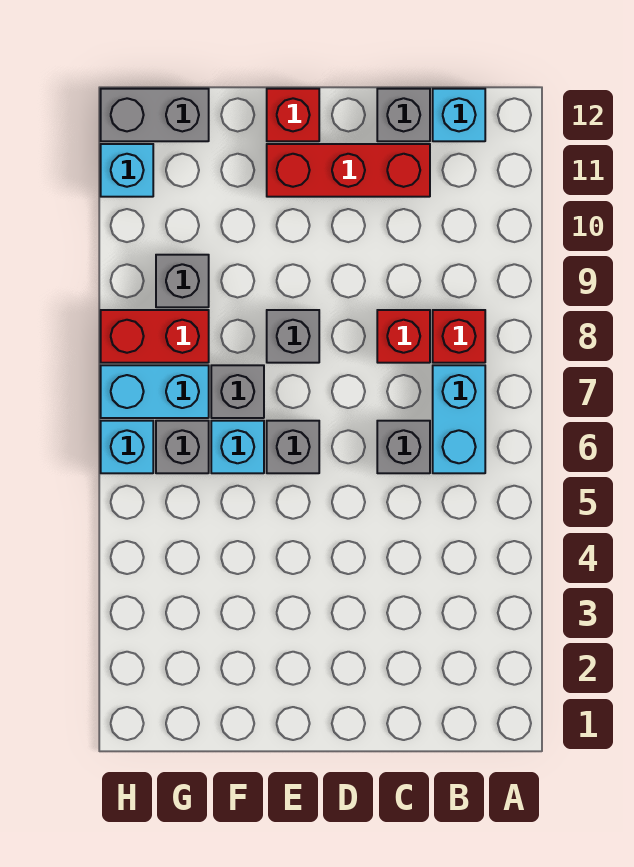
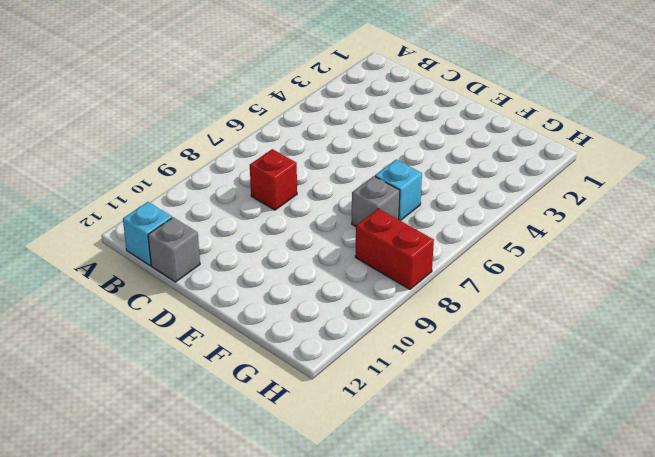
none -> cyan brick B6:B7 level 1
none -> red brick B8 level 1
none -> grey brick C6 level 1

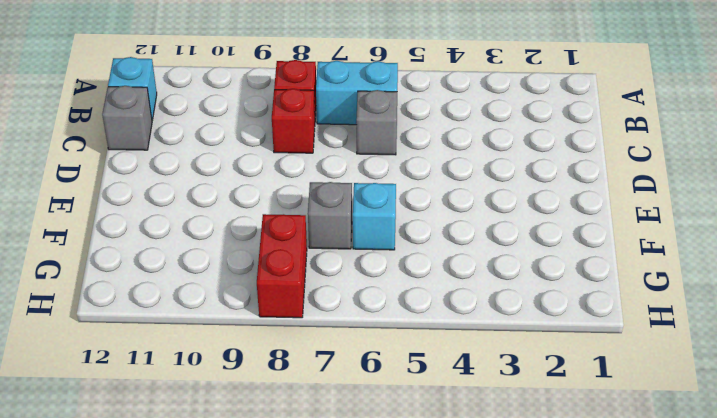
none -> red brick C11:E11 level 1
none -> grey brick E6 level 1
none -> grey brick E8 level 1

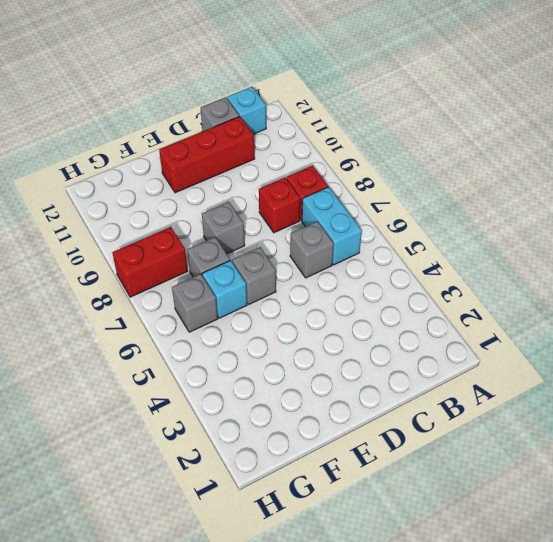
none -> red brick E12 level 1
none -> cyan brick G7:H7 level 1
none -> grey brick G9 level 1

